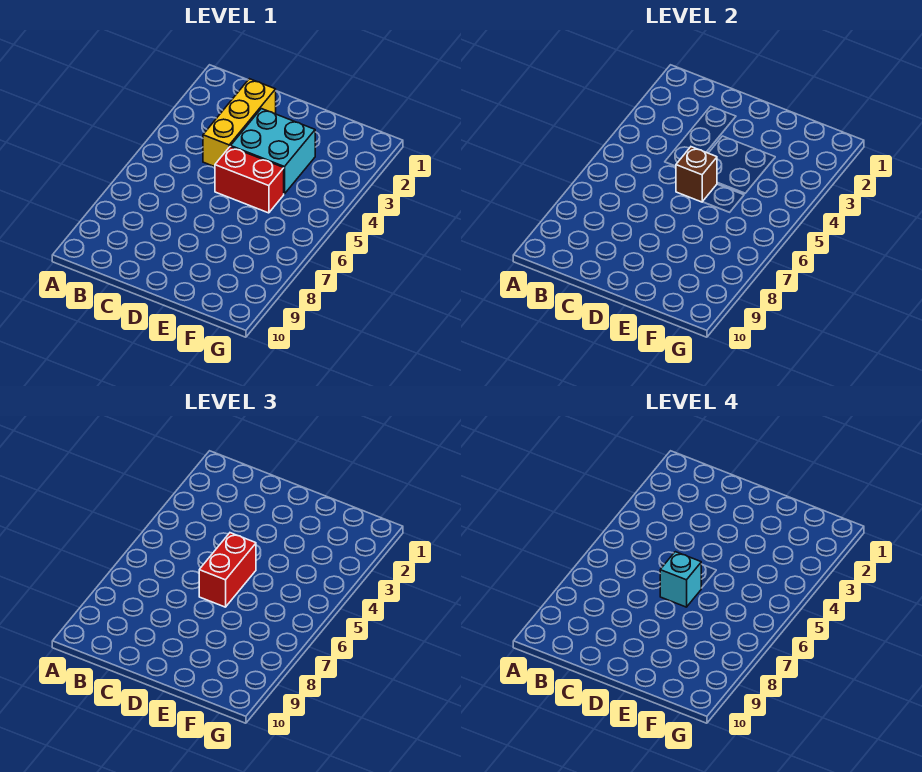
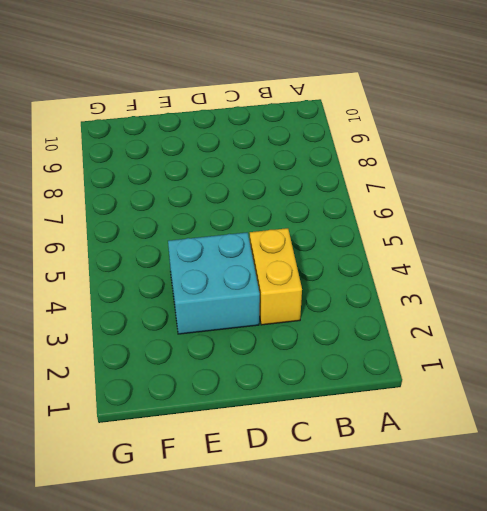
yellow brick C3:C4 level 1 -> yellow brick C2:C4 level 1
none -> red brick D5:E5 level 1
none -> brown brick D5 level 2

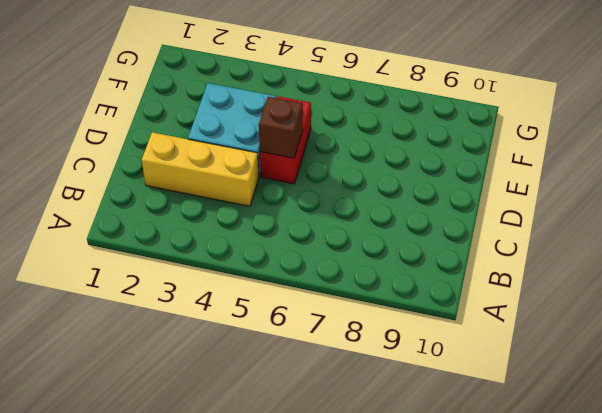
none -> red brick D5:D6 level 3
none -> cyan brick D6 level 4

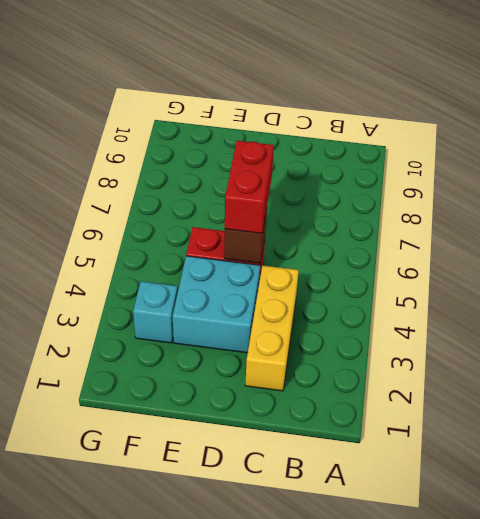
cyan brick F3 level 1 -> cyan brick D6 level 4

